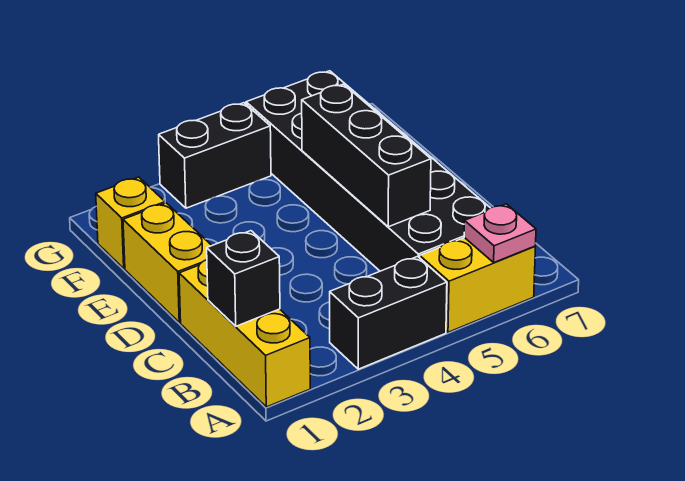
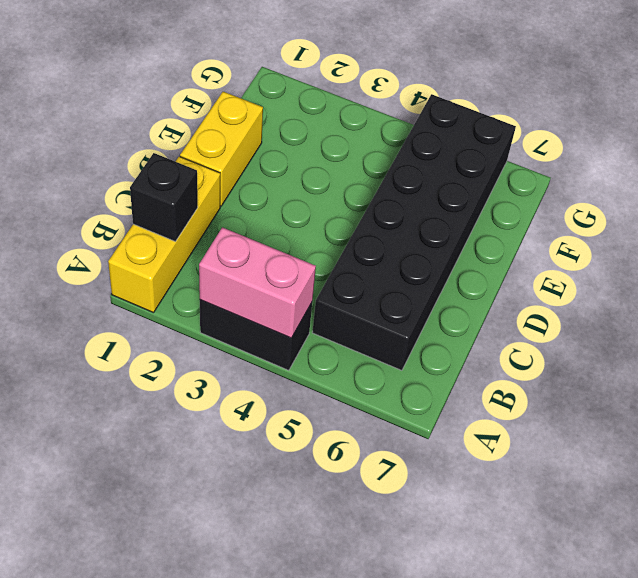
pink brick A3:A4 level 2 -> none
none -> yellow brick A5:A6 level 1
none -> yellow brick F1 level 1

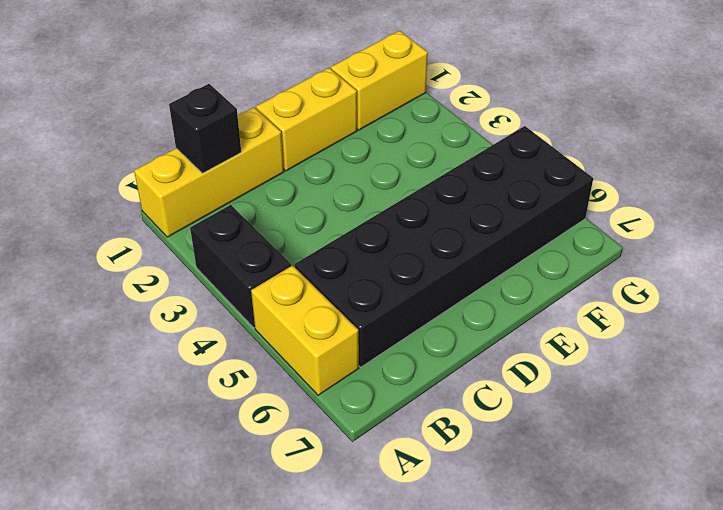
yellow brick F1:G1 level 1 -> yellow brick F1 level 1
none -> black brick G3:G4 level 1
none -> pink plate A6 level 2

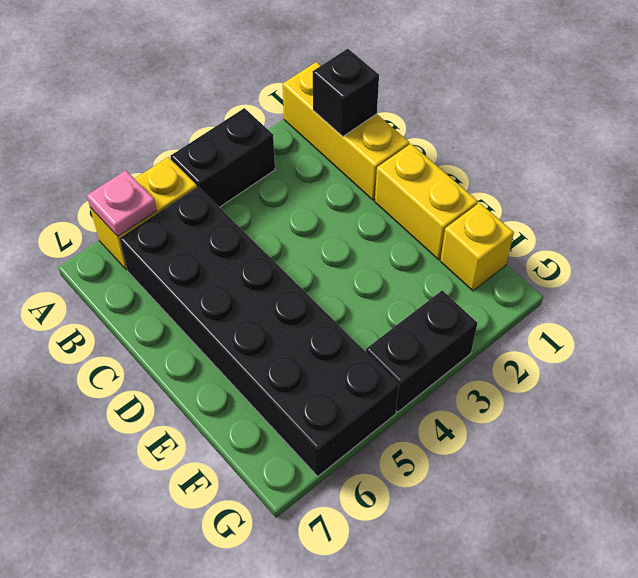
none -> black brick C5:E5 level 2

